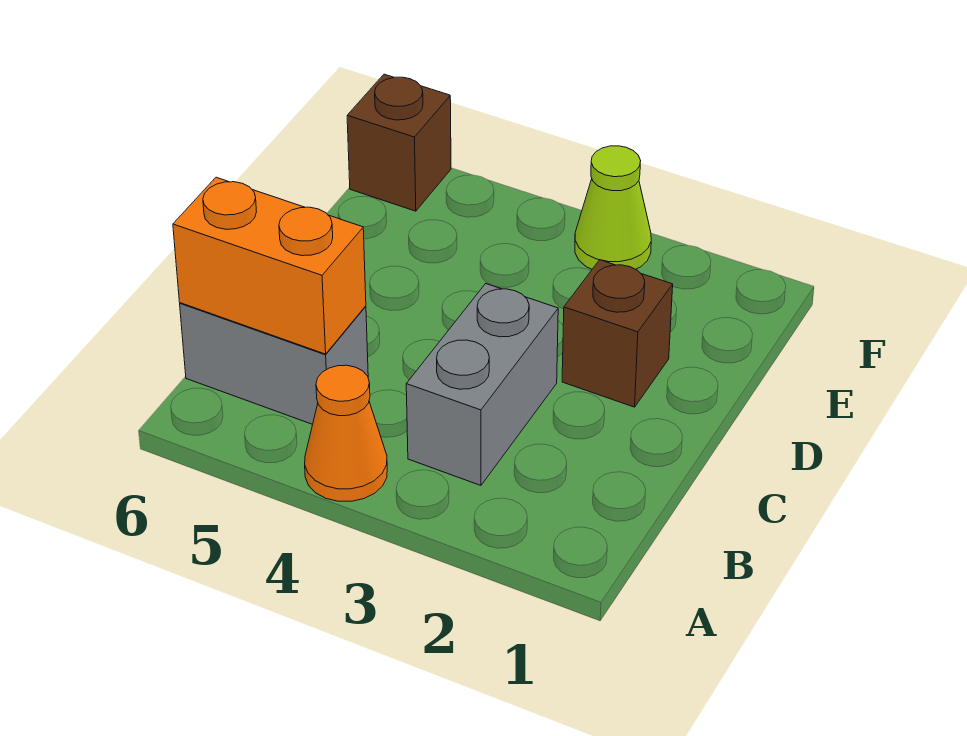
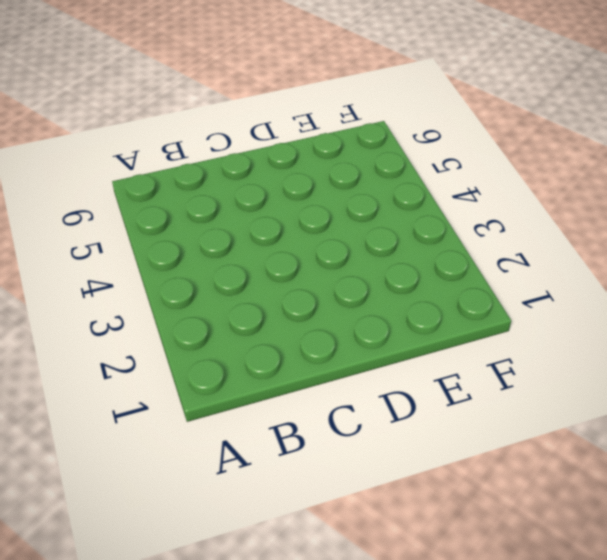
none -> orange cone A4 level 1
none -> grey brick B3:C3 level 1

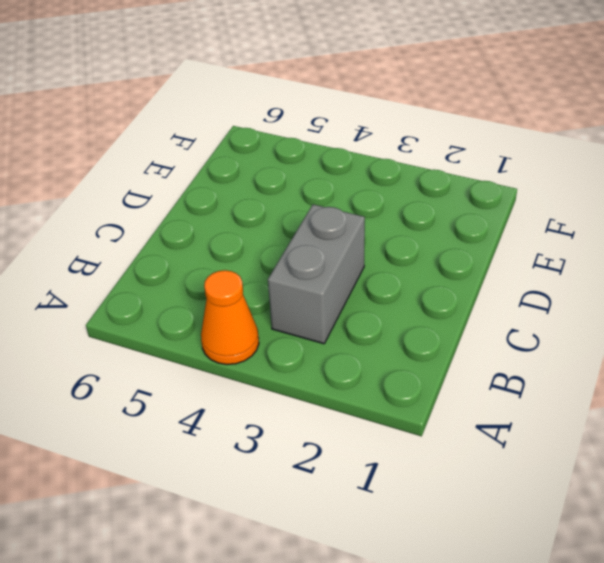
none -> grey brick B5:B6 level 1
none -> brown brick D2 level 1

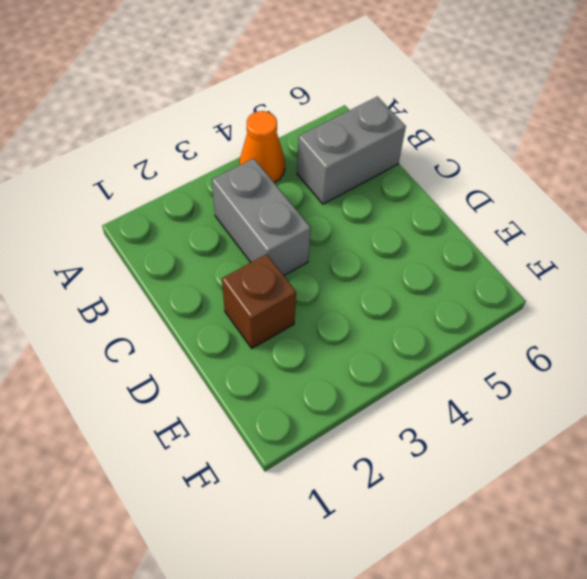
none -> lime cone F3 level 1
none -> brown brick F6 level 1

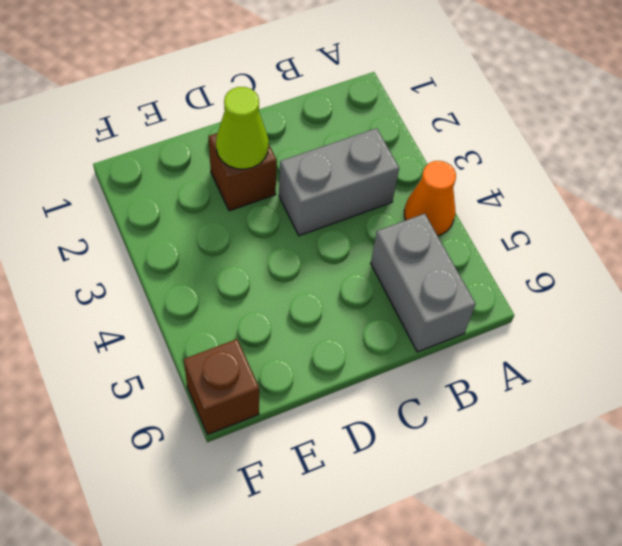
lime cone D2 level 2 -> lime cone F3 level 1
none -> orange brick B5:B6 level 2

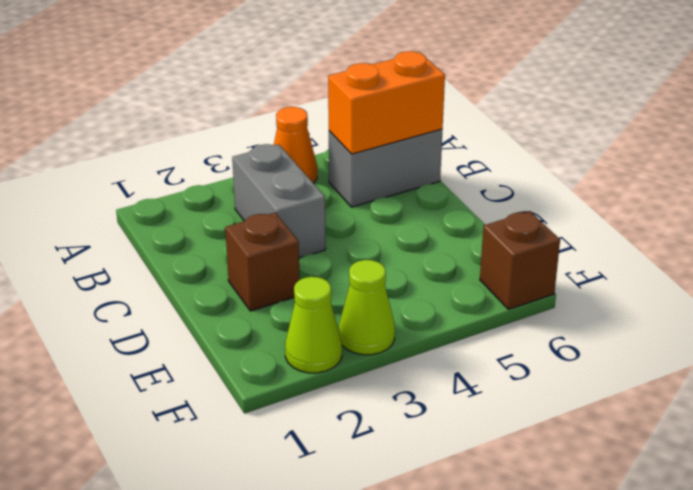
lime cone F2 level 1 -> none

